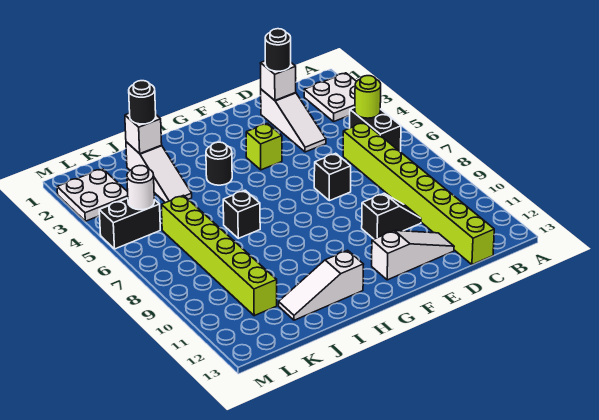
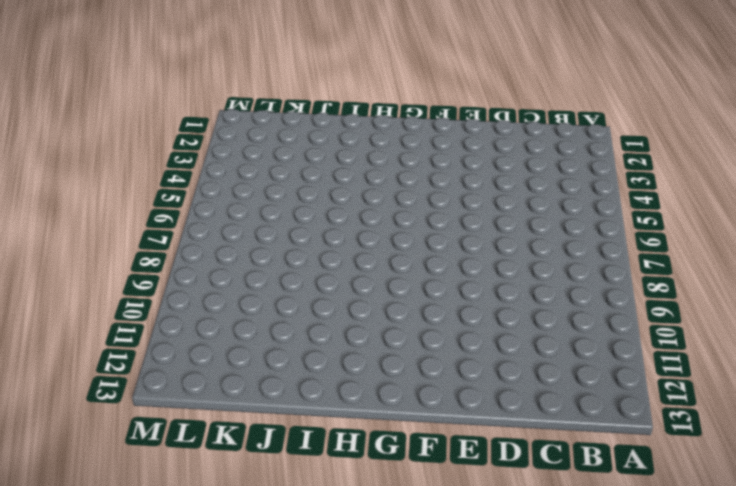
none -> white plate A2:B3 level 1
none -> black brick B5:B6 level 1
none -> lime brick C6:C13 level 1

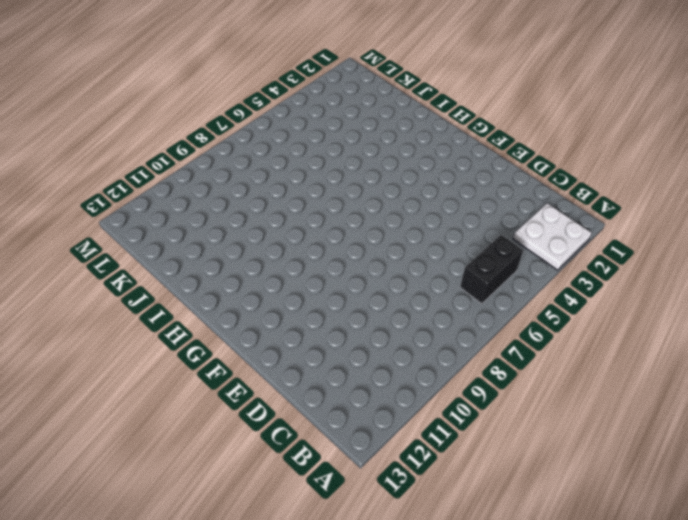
none -> lime brick C6:C13 level 1
none -> white slope D2:D4 level 1 top 2
none -> black slope D10:E10 level 1 top E

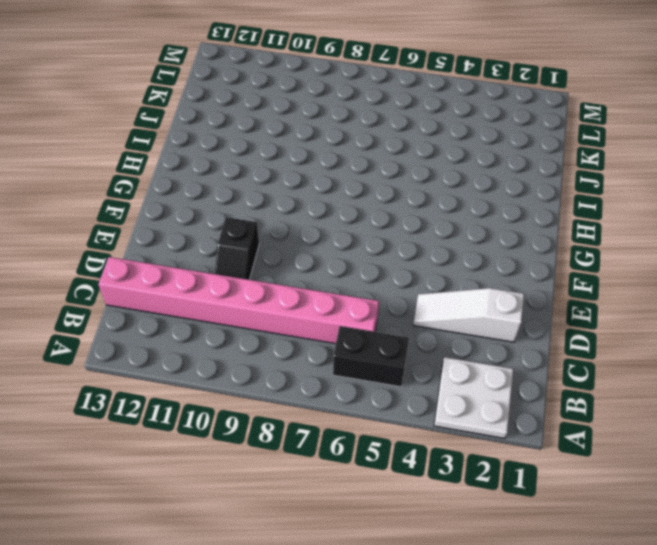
pink brick C6:C13 level 1 -> lime brick C6:C13 level 1
none -> white slope D12:F12 level 1 top F
none -> black brick E7 level 1
none -> lime brick F4 level 1

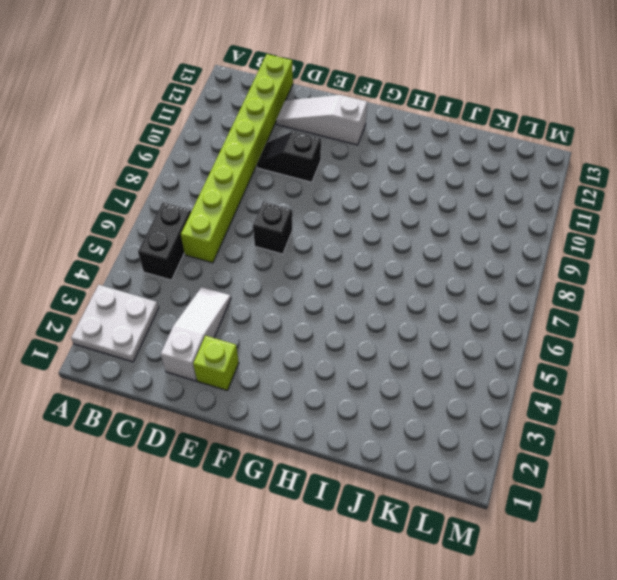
lime brick E2 level 1 -> lime brick F4 level 1
none -> black round brick H4 level 1
none -> white slope H12:J12 level 1 top H
none -> black brick I7 level 1

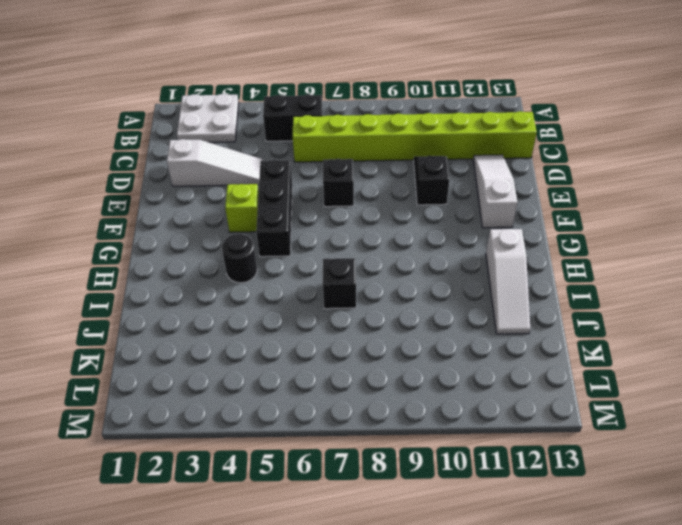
black brick E5:G5 level 1 -> none
none -> white slope J2:J4 level 1 top 2
none -> lime brick K6:K11 level 1
none -> white plate L2:M3 level 1

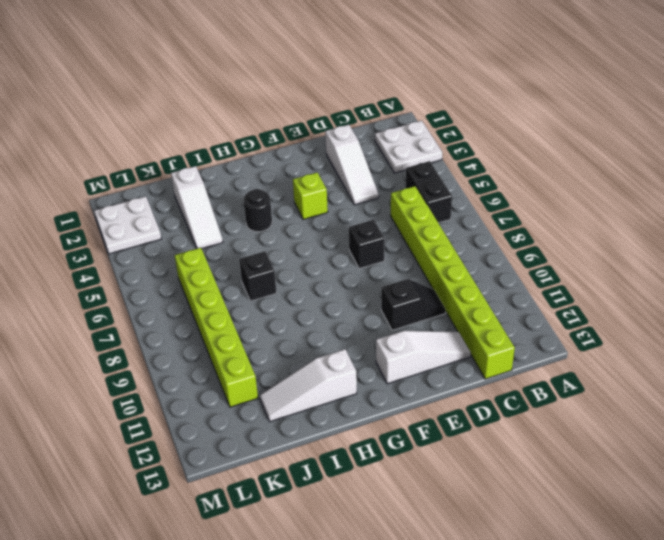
none -> black brick L5:M5 level 1
none -> lime round brick B5 level 2
none -> white brick D2 level 2

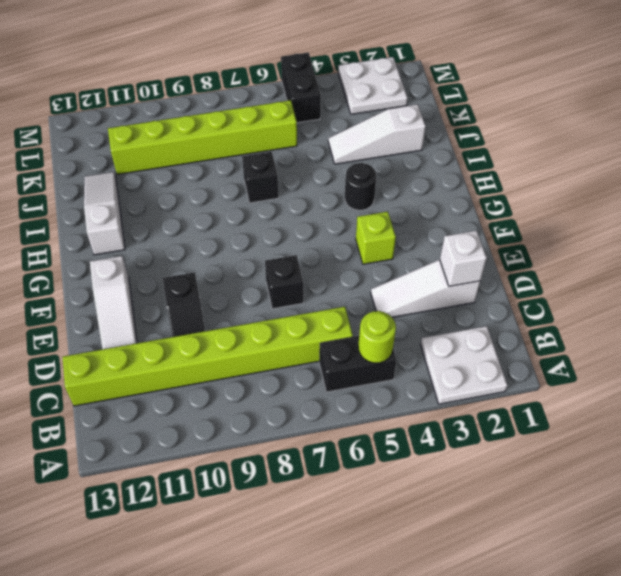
none -> white brick J2 level 2
none -> white round brick L5 level 2
none -> black round brick D2 level 3

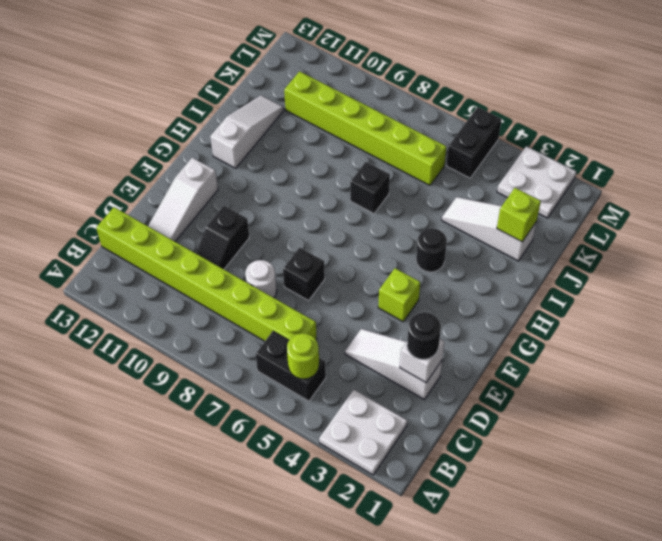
white round brick D8 level 1 -> white round brick L5 level 2
lime brick J2 level 2 -> white brick J2 level 2
none -> black round brick J2 level 3

